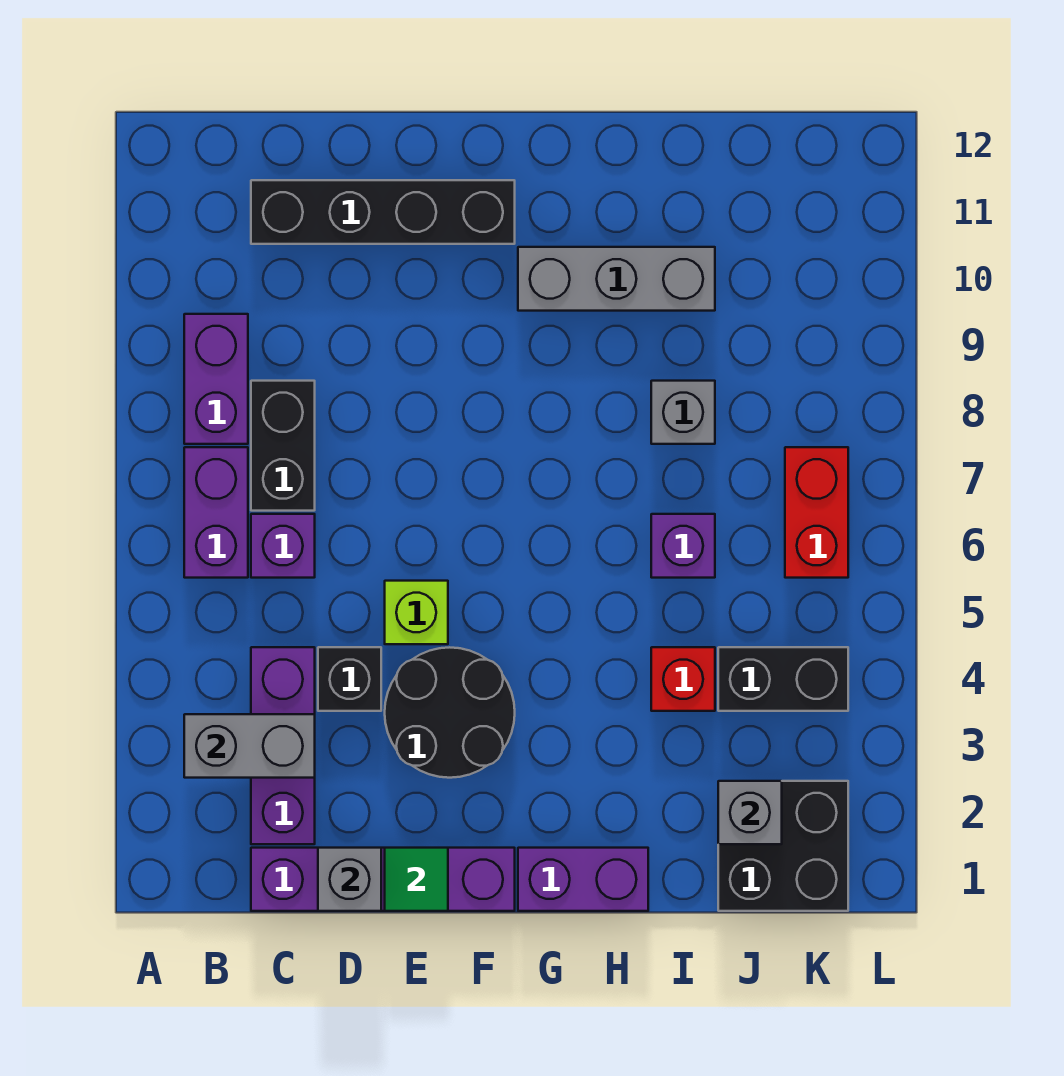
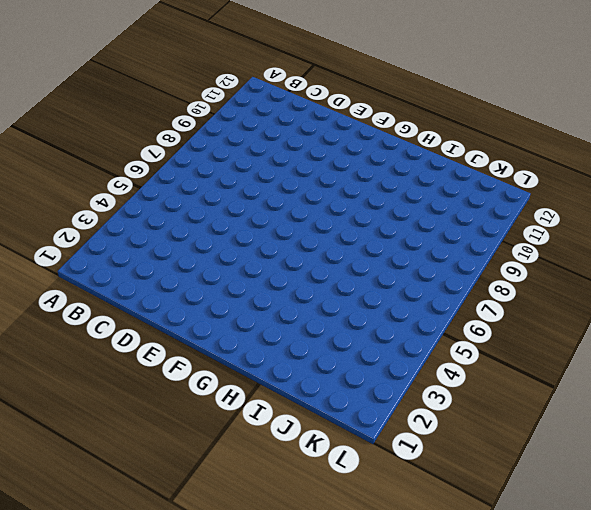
none -> purple brick B6:B7 level 1
none -> purple brick B8:B9 level 1
none -> purple brick C1:F1 level 1

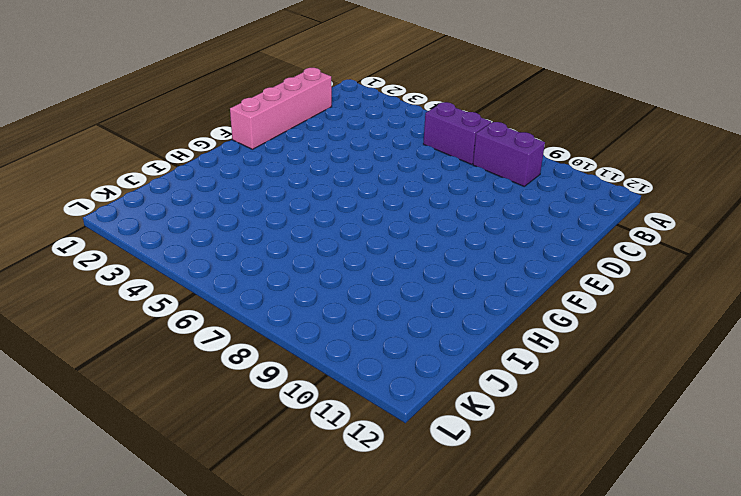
pink brick C1:F1 level 1 -> purple brick C1:F1 level 1
none -> purple brick C2:C4 level 1
none -> purple brick C6 level 1
none -> black brick C7:C8 level 1

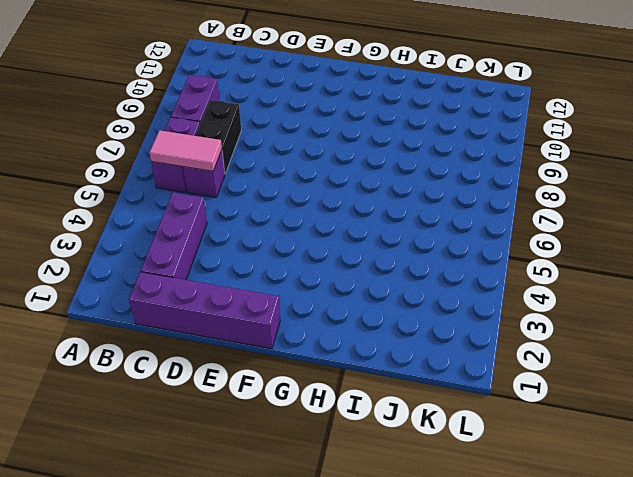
pink tile B6:C6 level 2 -> none
none -> black brick C11:F11 level 1
none -> black brick D4 level 1
none -> black round brick E3:F4 level 1

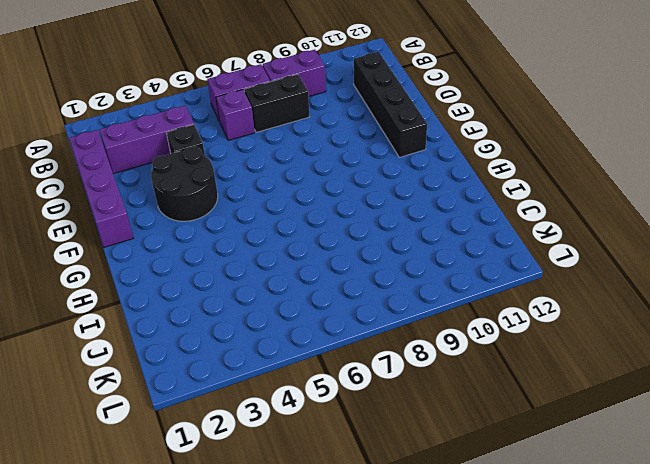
none -> lime brick E5 level 1
none -> purple brick G1:H1 level 1
none -> grey brick G10:I10 level 1

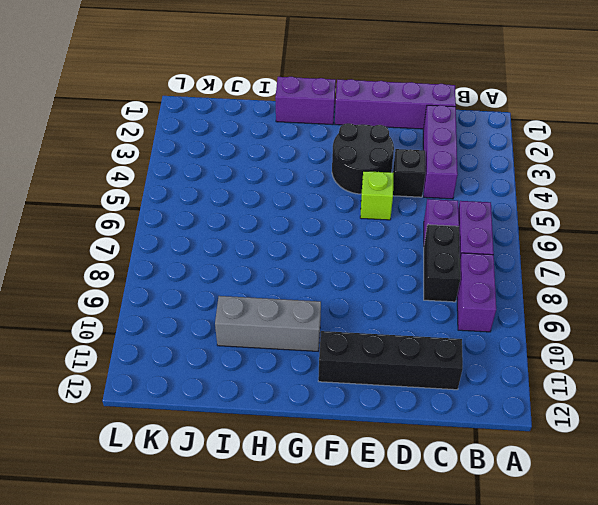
none -> red brick I4 level 1
none -> purple brick I6 level 1
none -> grey brick I8 level 1

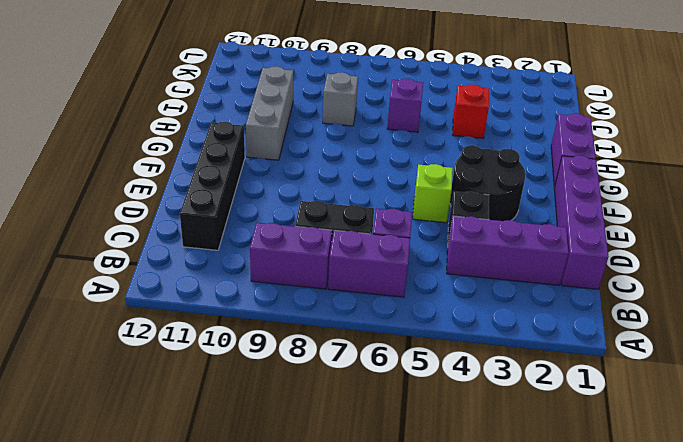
none -> black brick J1:K2 level 1
none -> black brick J4:K4 level 1
none -> red brick K6:K7 level 1

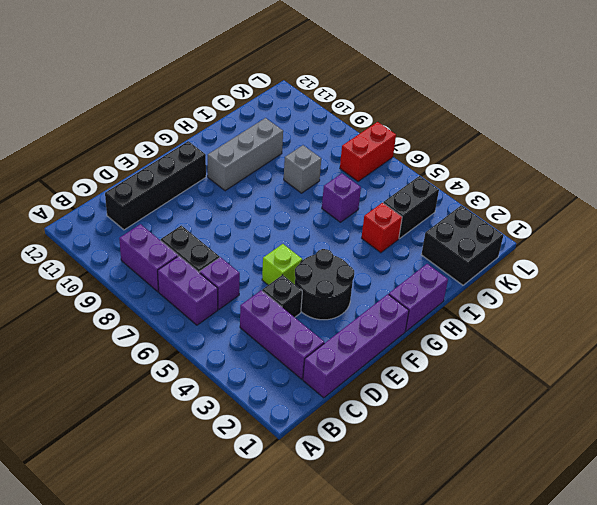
red brick K7:L7 level 1 -> red brick K6:K7 level 1
none -> grey brick B3:C3 level 2
none -> grey brick D1 level 2
none -> green tile E1 level 2

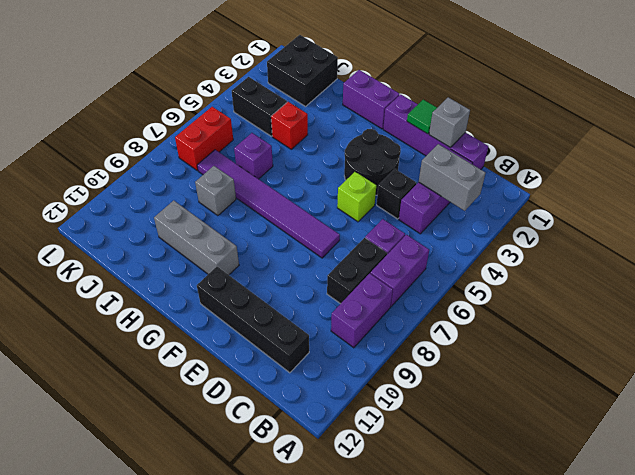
purple tile E7:J7 level 1 -> none
none -> grey brick J2 level 2

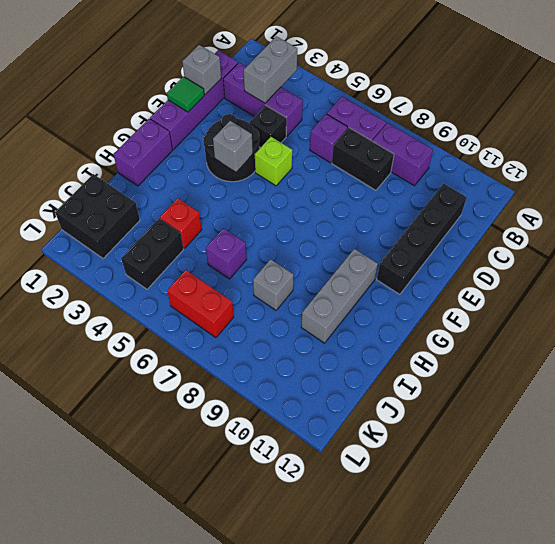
grey brick F4 level 2 -> grey brick J2 level 2

